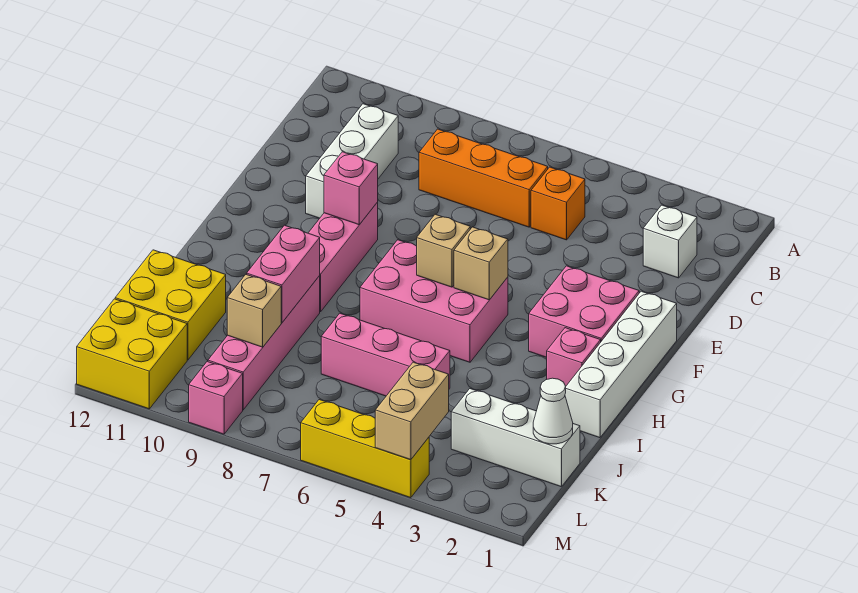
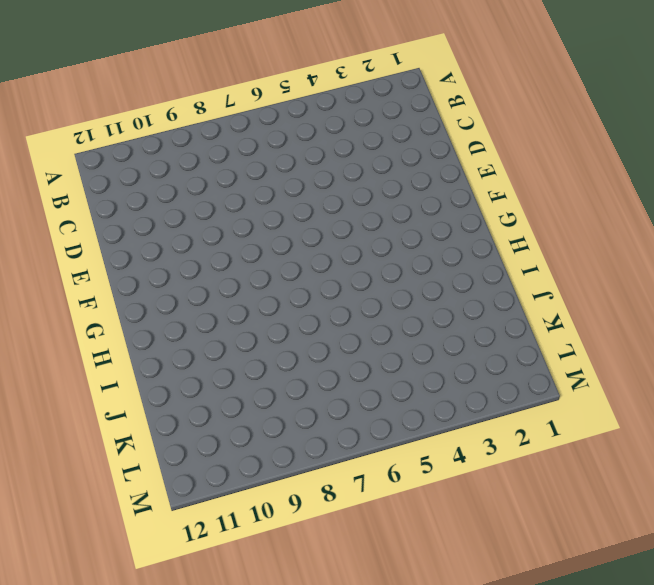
none -> white brick C2 level 1
none -> orange brick C5 level 1
none -> orange brick C6:C8 level 1

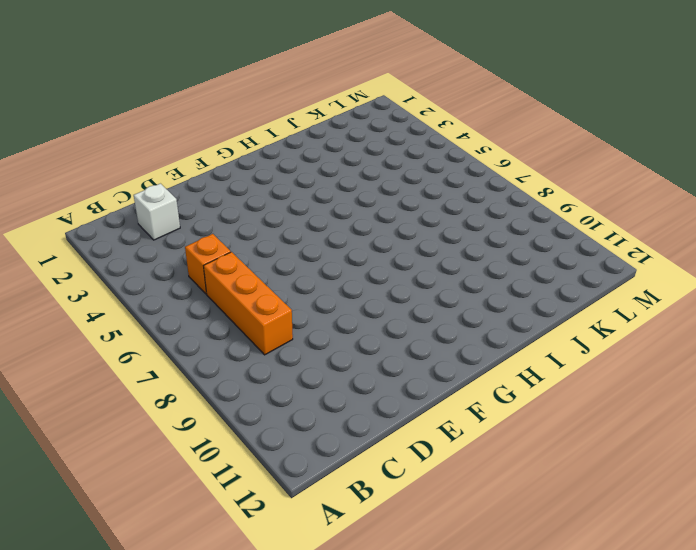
none -> white brick C10:E10 level 1
none -> white brick F1:I1 level 1
none -> pink brick F2:G3 level 1

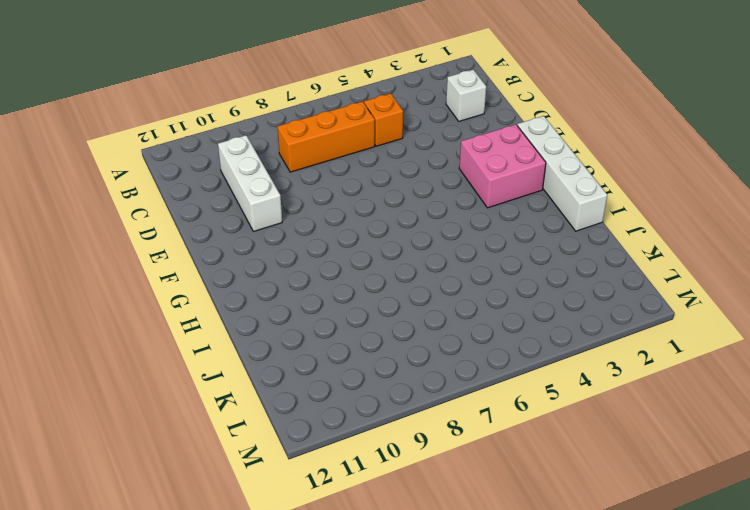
none -> pink brick F9:H9 level 1
none -> pink brick G5:H7 level 1
none -> pink brick H2 level 1

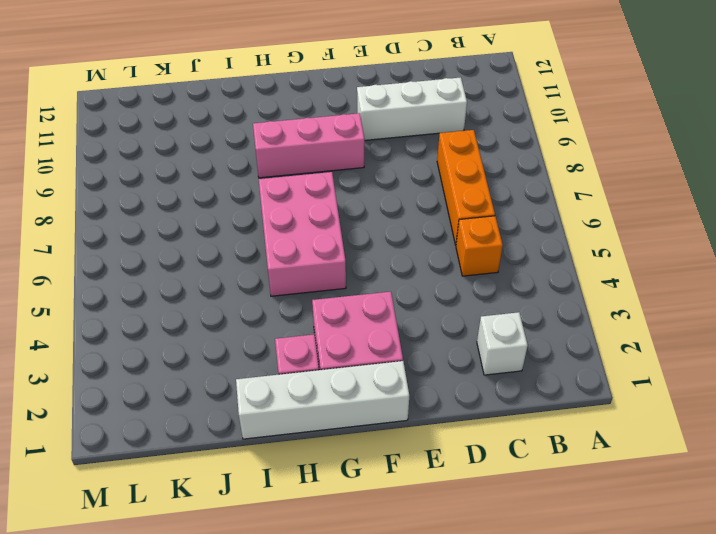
none -> pink brick I9:L9 level 1
none -> pink brick J5:J7 level 1
none -> yellow brick J11:K12 level 1

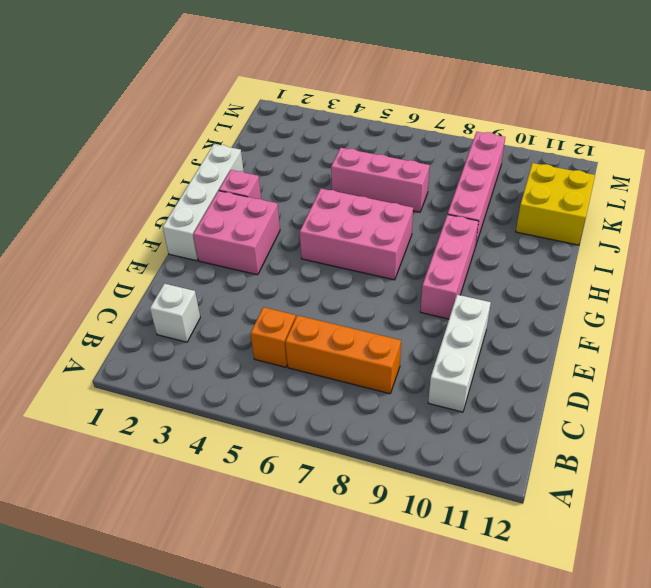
none -> white brick K1:K3 level 1
none -> yellow brick L11:M12 level 1
none -> yellow brick M4:M6 level 1

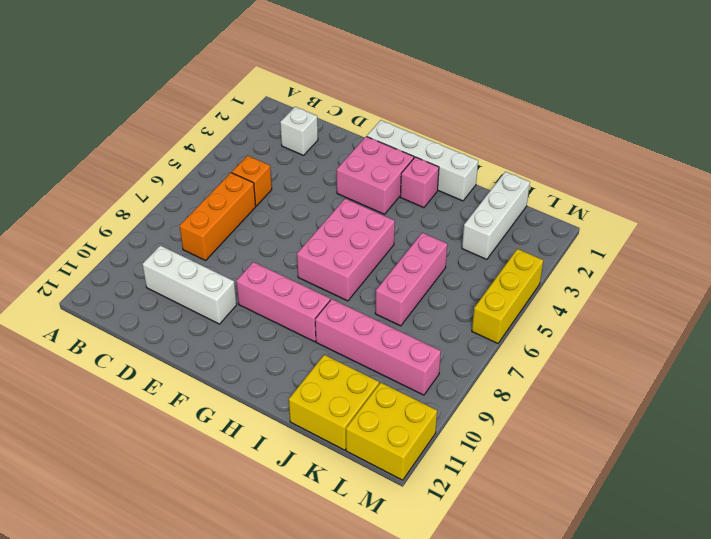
none -> pink brick M9 level 1
none -> pink brick F9 level 2
none -> tan brick G5 level 2

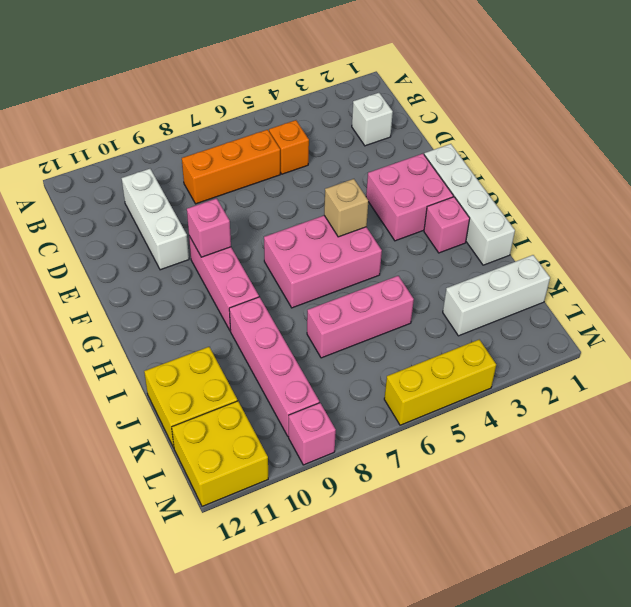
none -> tan brick G6 level 2
none -> pink brick I9:J9 level 2
none -> white cone K1 level 2

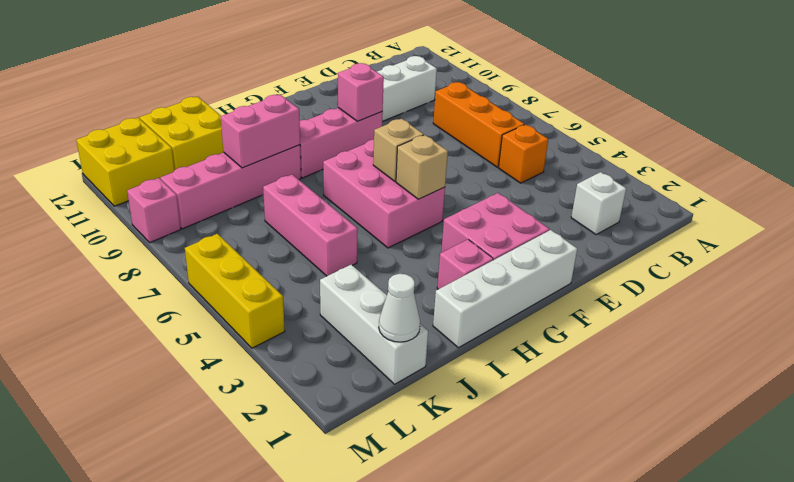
none -> tan brick K9 level 2
none -> tan brick L4:M4 level 2

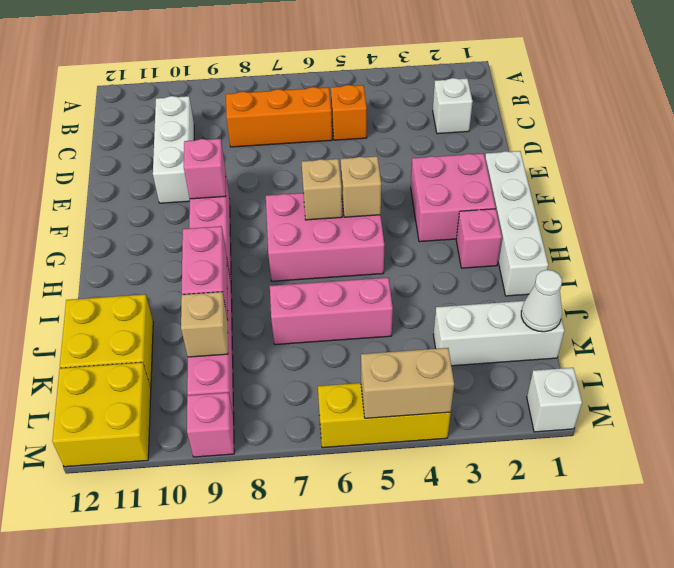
white brick M1 level 1 -> none
tan brick M4:M5 level 2 -> tan brick L4:M4 level 2

